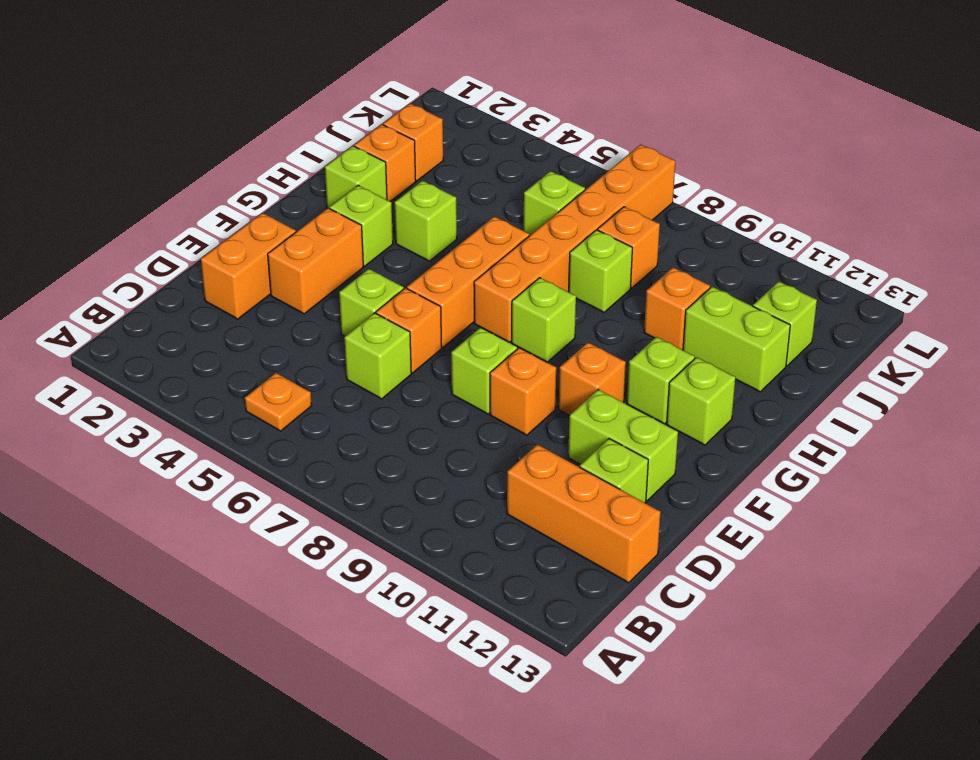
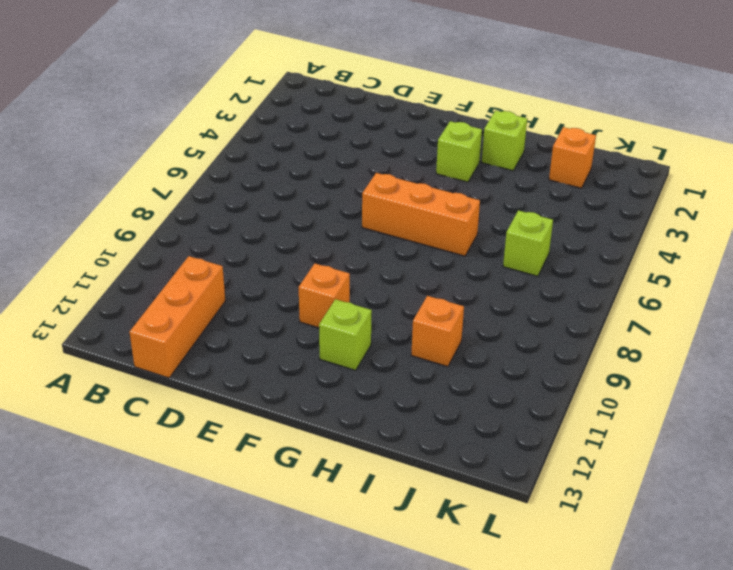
none -> orange plate B5 level 1
none -> orange brick D2:E2 level 1
none -> lime brick D6 level 1

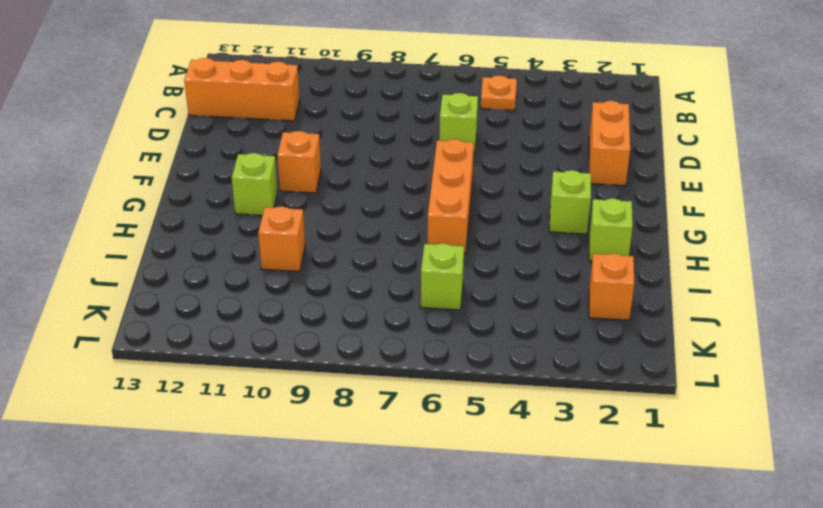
none -> lime brick D12 level 1
none -> orange brick E3:F3 level 1
none -> lime brick E5 level 1

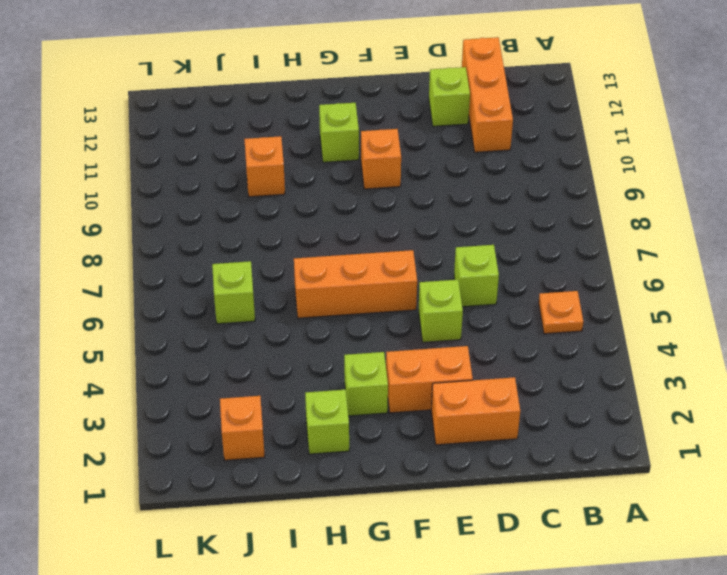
none -> orange brick E6 level 1
none -> lime brick E8 level 1
none -> orange brick E9 level 1

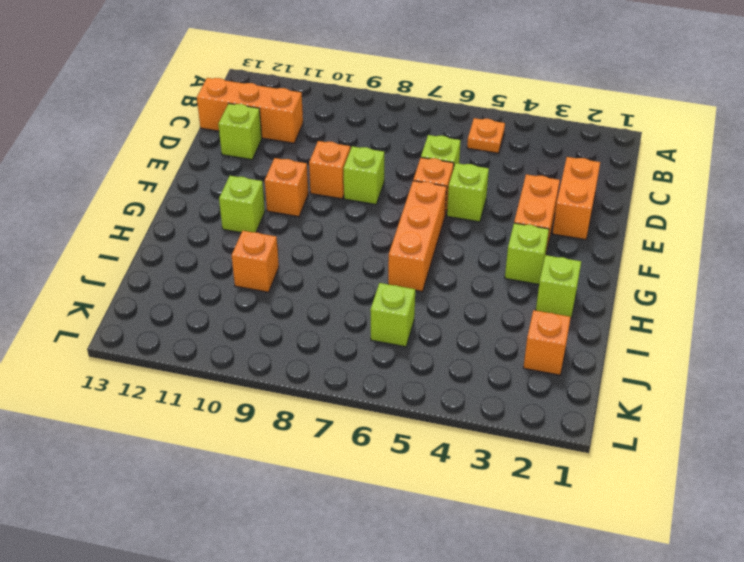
none -> lime brick E11:E12 level 1
none -> orange brick G7:L7 level 1
none -> lime brick G8 level 1

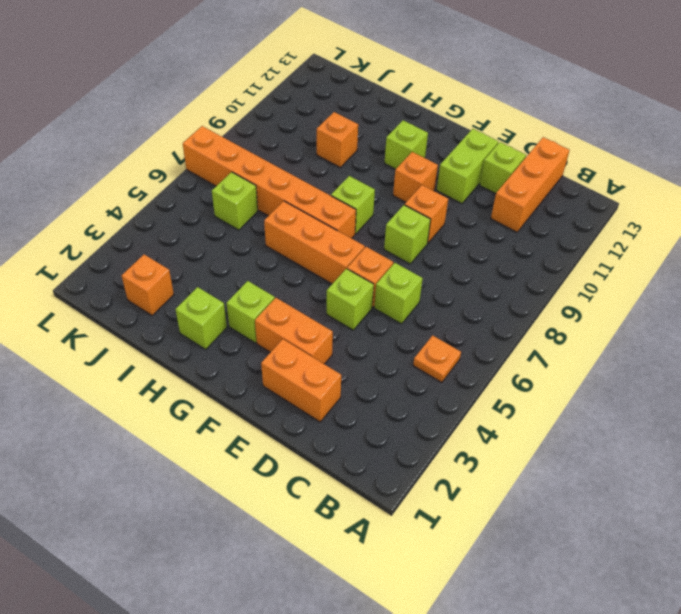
none -> lime brick G12 level 1
none -> lime brick H4 level 1
none -> orange brick I2 level 1

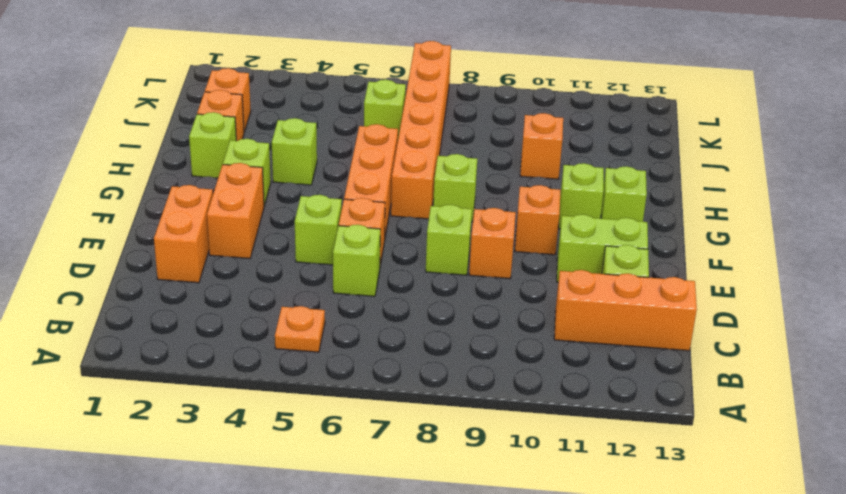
none -> lime brick I8 level 1
none -> lime brick I11:I12 level 1
none -> orange brick J8 level 1

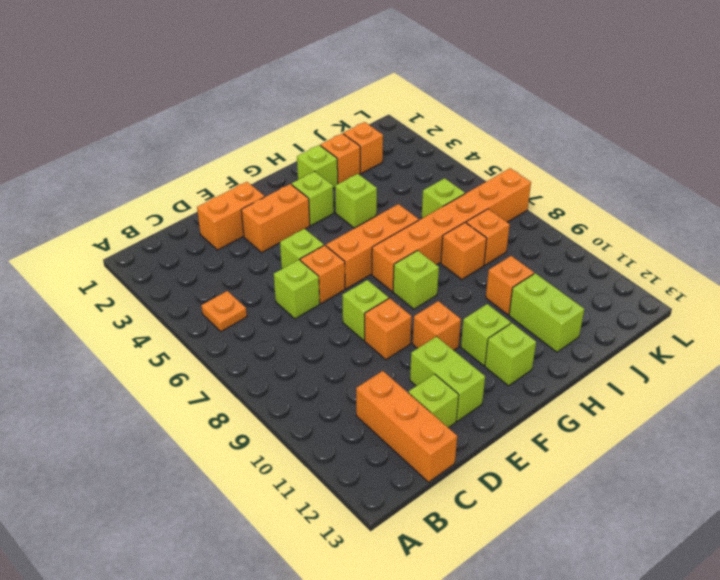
orange brick I8 level 1 -> lime brick I8 level 1
none -> lime brick J12 level 1

